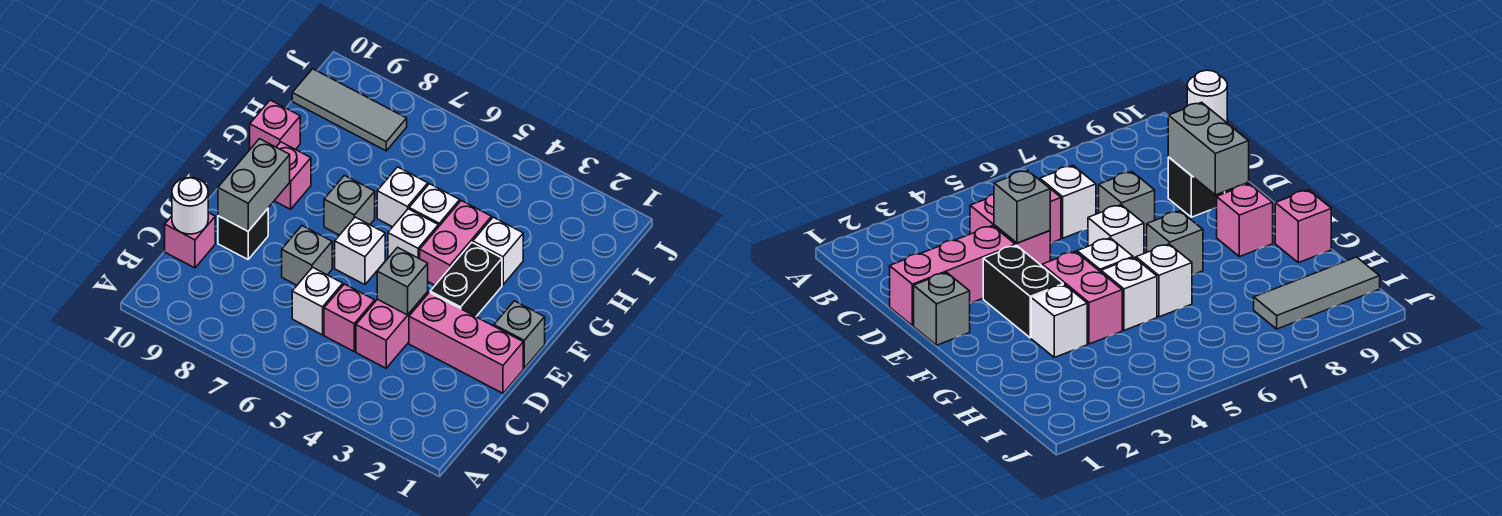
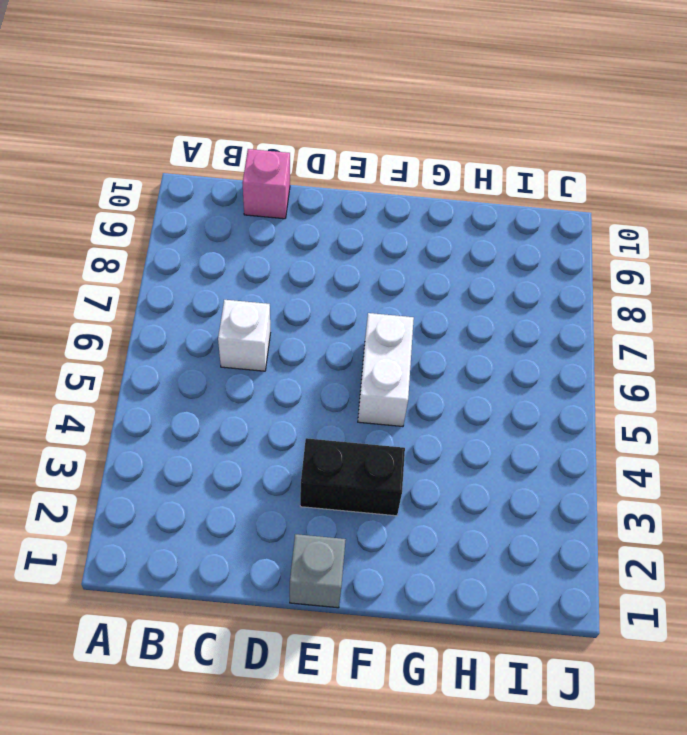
white brick F5:F6 level 1 -> white brick F5 level 1
none -> pink brick C4:D4 level 1
none -> pink brick C5 level 1
none -> pink brick D1:D3 level 1

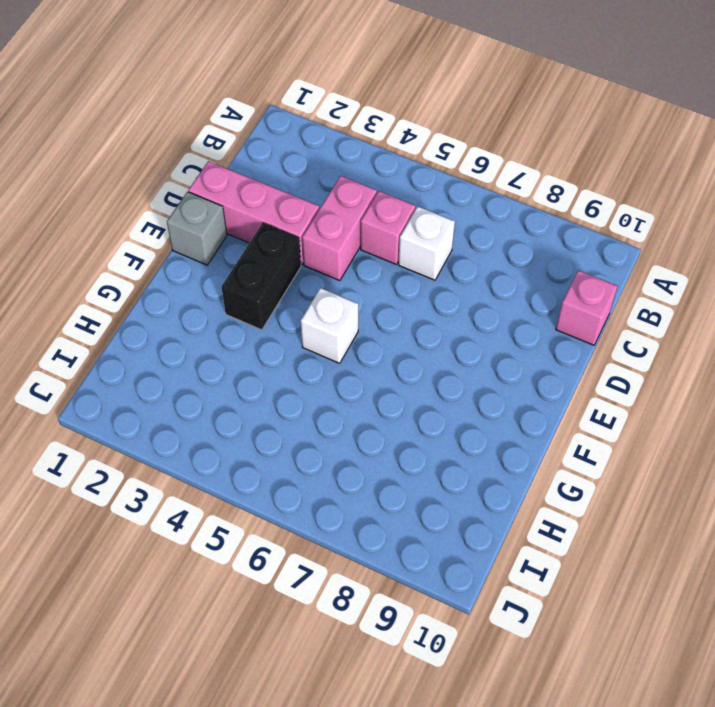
none -> grey brick D7 level 1
none -> black brick D9 level 1
none -> white brick E6 level 1

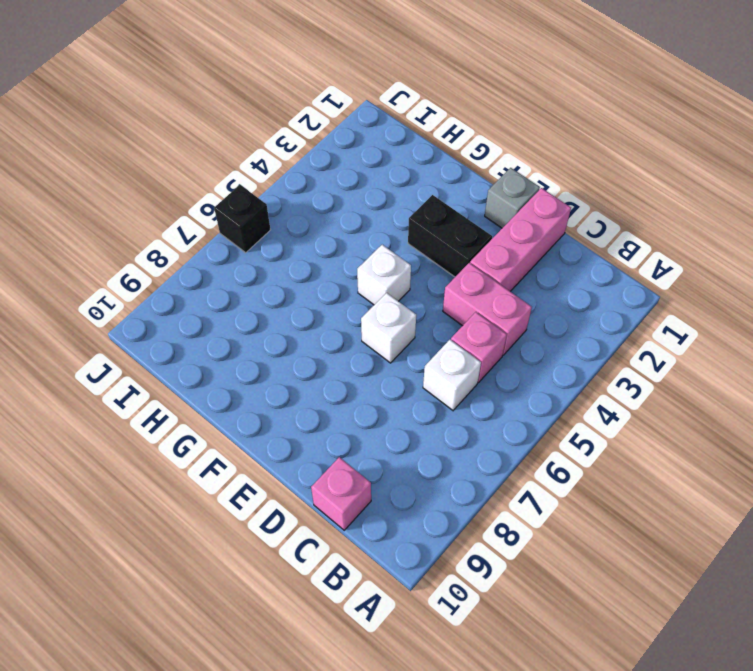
black brick J6 level 1 -> black brick D9 level 1
none -> grey brick D7 level 1
none -> pink brick F4:G4 level 1
none -> grey brick F7 level 1

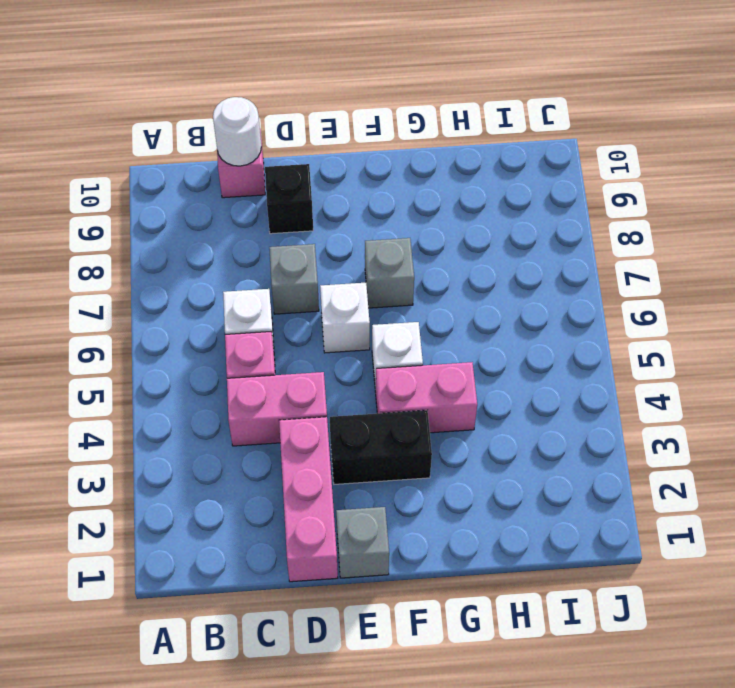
none -> pink brick F9 level 1
none -> white brick G3 level 1
none -> white brick G5 level 1

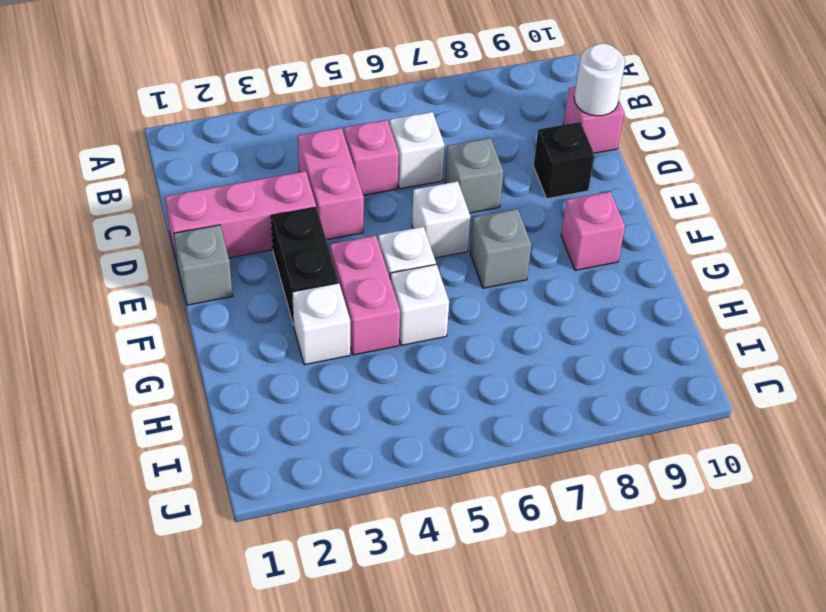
none -> white brick G6 level 1
none -> pink brick G10 level 1
none -> grey tile I8:I10 level 1

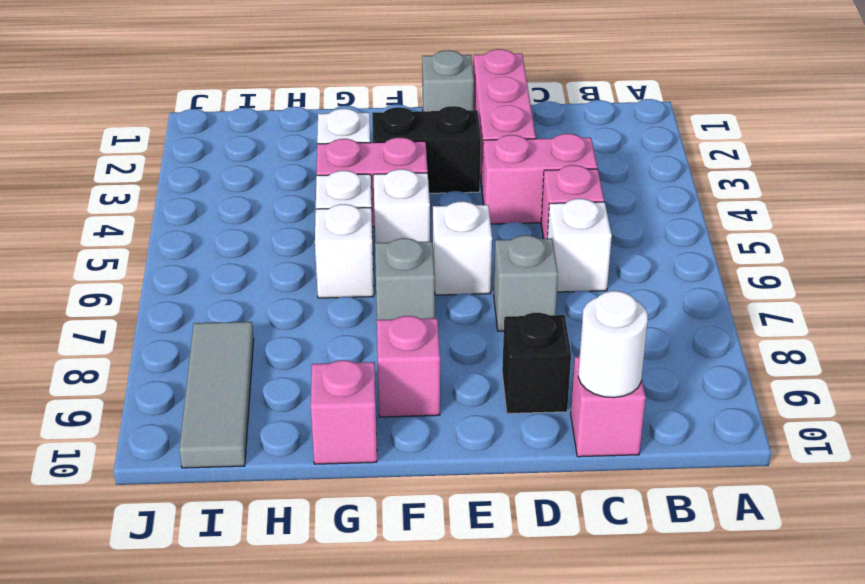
none -> grey brick D4 level 2
none -> grey brick D9:E9 level 2

